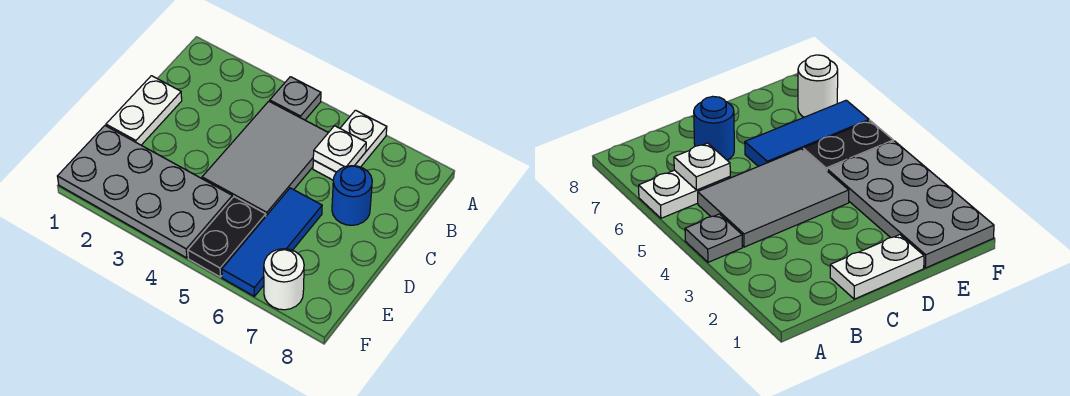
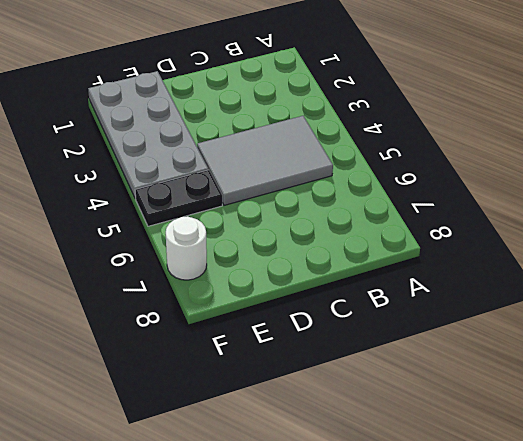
none -> grey plate A4 level 1
none -> white plate A6:B6 level 1

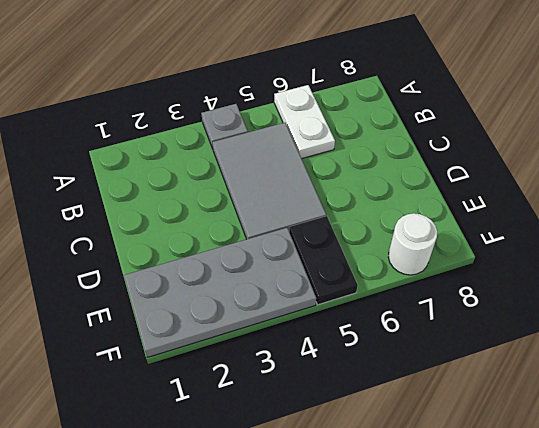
none -> white plate C1:D1 level 1
none -> blue round brick C7 level 1

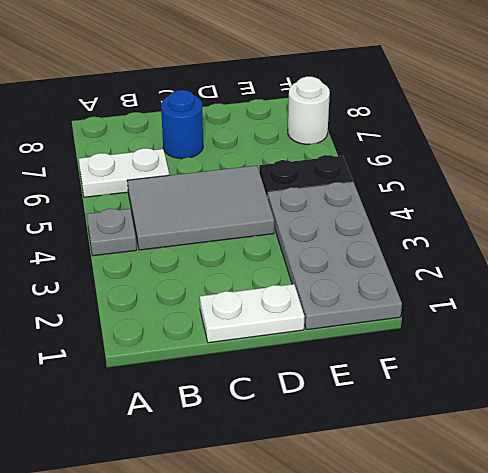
none -> blue tile D6:F6 level 1
none -> white plate B6 level 2

